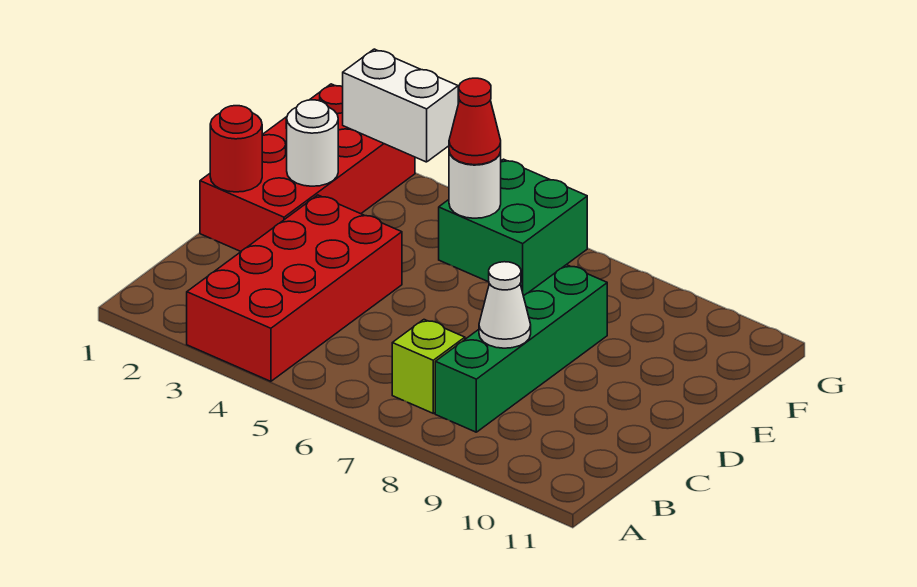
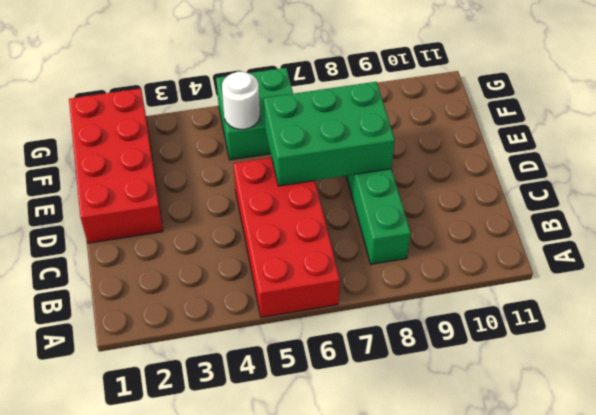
red brick A5:D6 level 1 -> red brick A3:D4 level 1
green brick D6:E8 level 2 -> none
none -> lime brick B7 level 1
none -> white cone C8 level 2

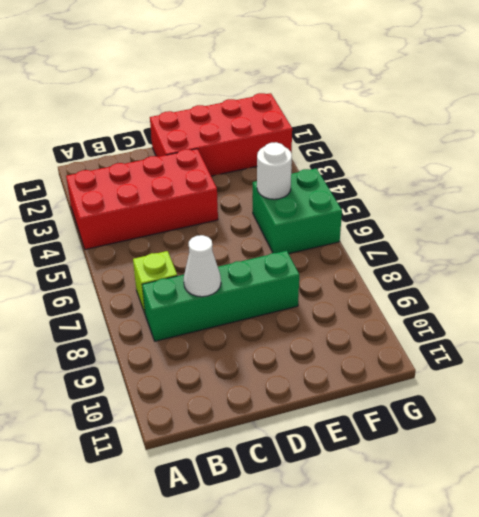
none -> red round brick D1 level 2
none -> white round brick E2 level 2

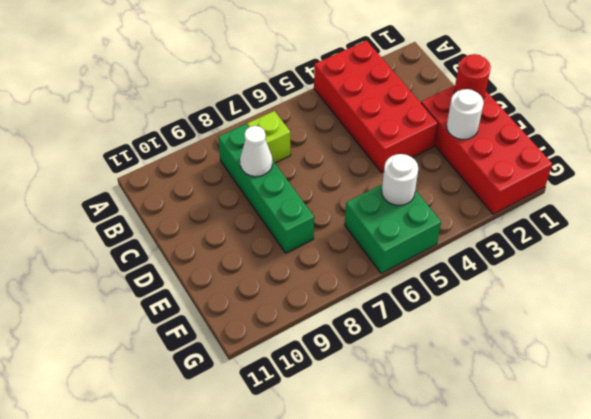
none -> white brick G2:G3 level 2
none -> red cone F5 level 3

